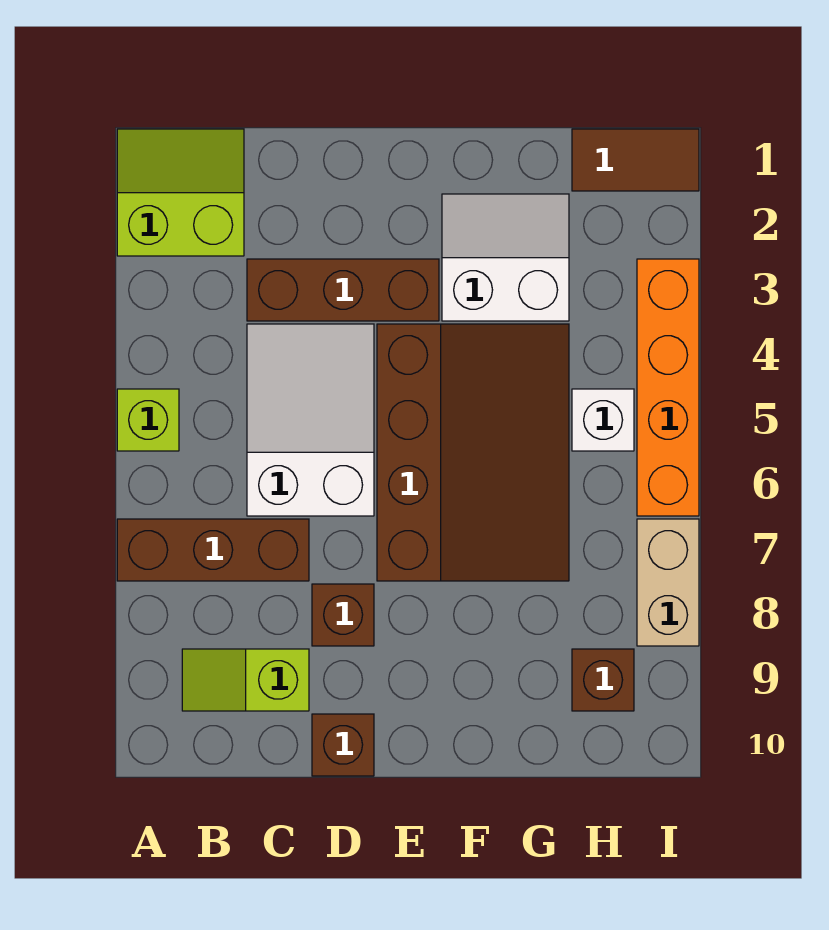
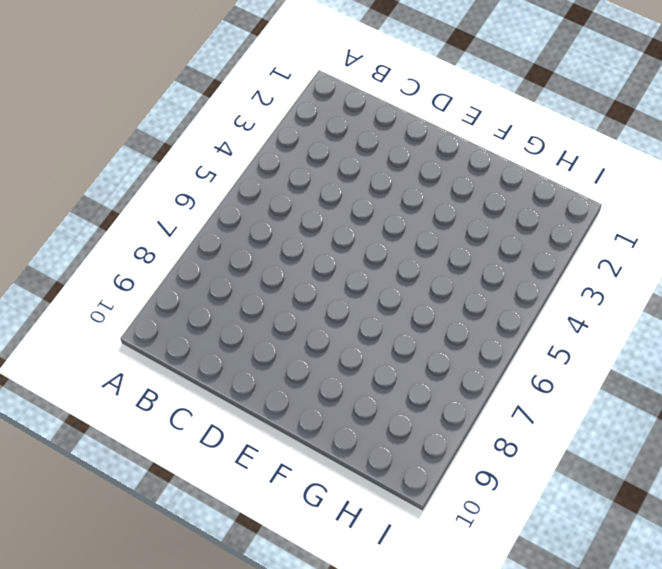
none -> lime slope A1:B2 level 1 top 2
none -> lime brick A5 level 1
none -> brown brick A7:C7 level 1

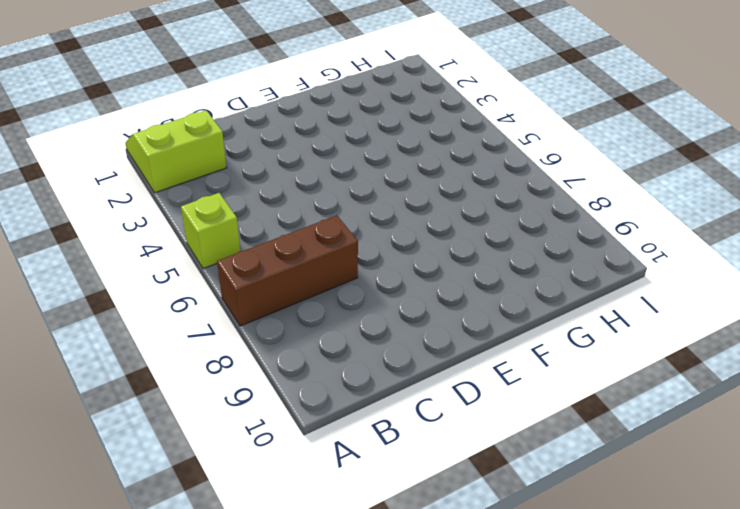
none -> lime slope B9:C9 level 1 top C
none -> brown brick C3:E3 level 1
none -> white slope C4:D6 level 1 top 6

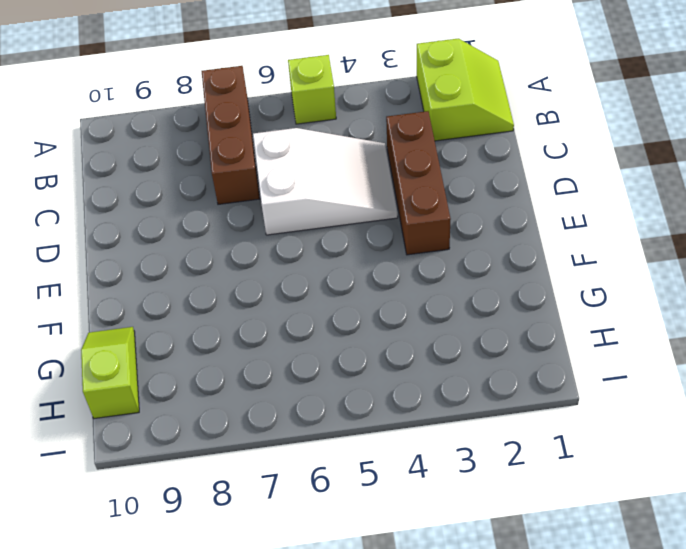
lime slope G10:H10 level 1 top H -> lime slope B9:C9 level 1 top C
none -> brown brick D8 level 1
none -> brown brick D10 level 1
none -> brown slope E4:G7 level 1 top E

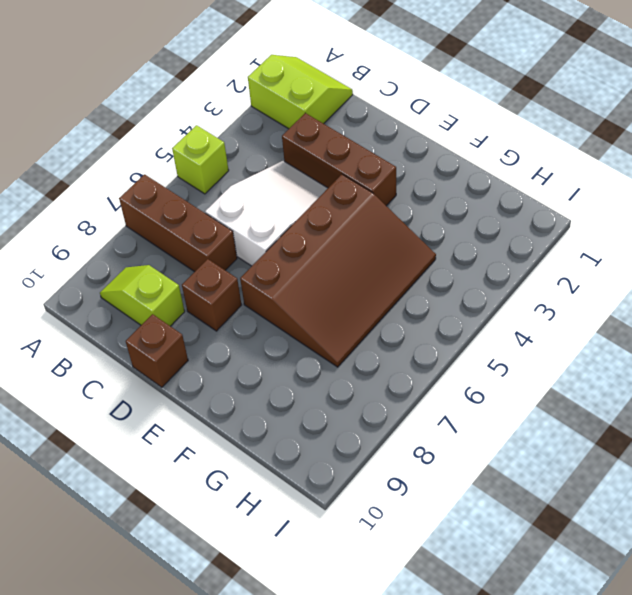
none -> white slope F2:G3 level 1 top 3
none -> brown tile H1:I1 level 1
none -> white brick H5 level 1

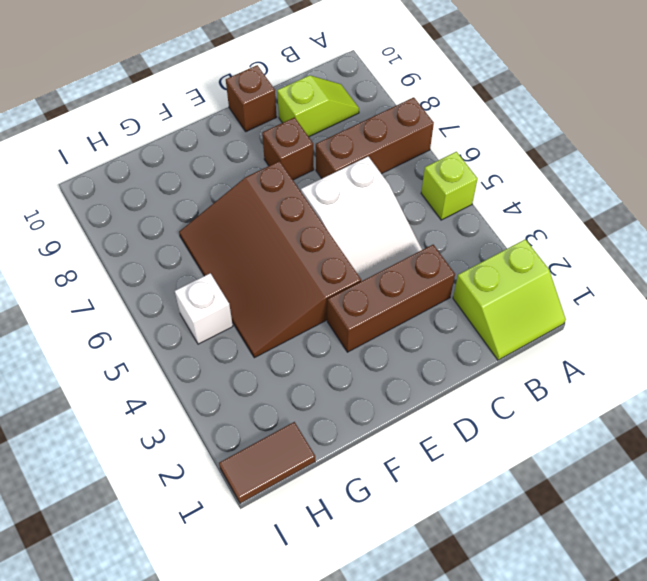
none -> white slope F2:G3 level 1 top 3
none -> brown brick H9 level 1
none -> orange brick I3:I6 level 1

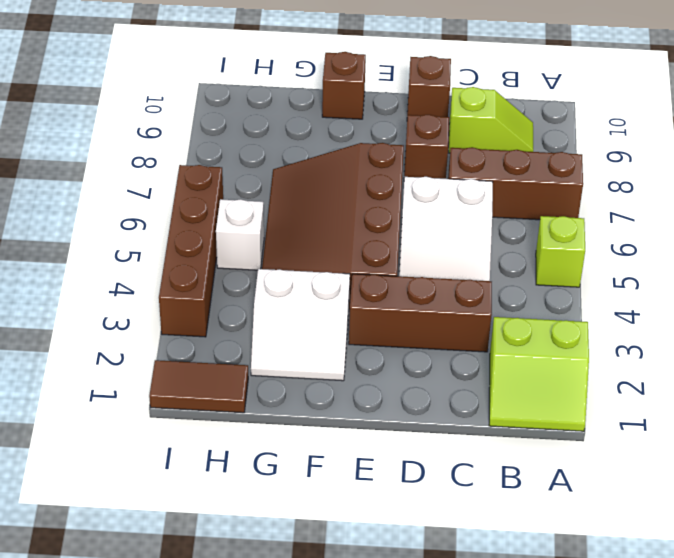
brown brick F10 level 1 -> brown brick H9 level 1
brown brick I3:I6 level 1 -> orange brick I3:I6 level 1
none -> tan brick I7:I8 level 1

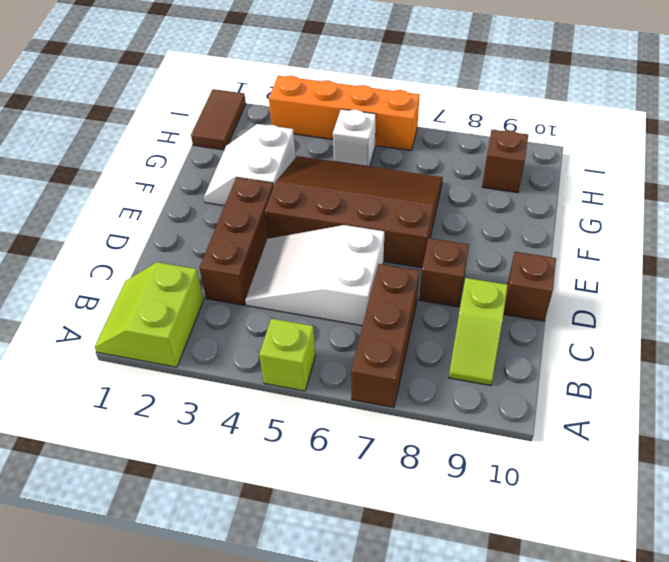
none -> tan brick I7:I8 level 1

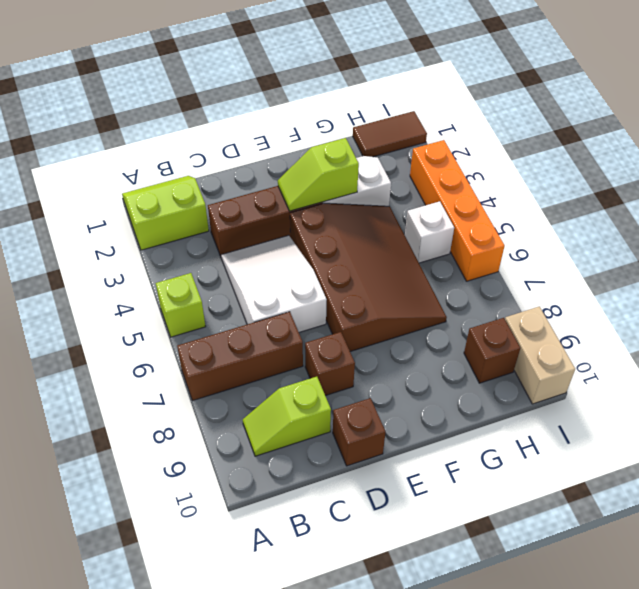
lime slope E3:F3 level 2 top F -> none
tan brick I9:I10 level 1 -> tan brick I7:I8 level 1

